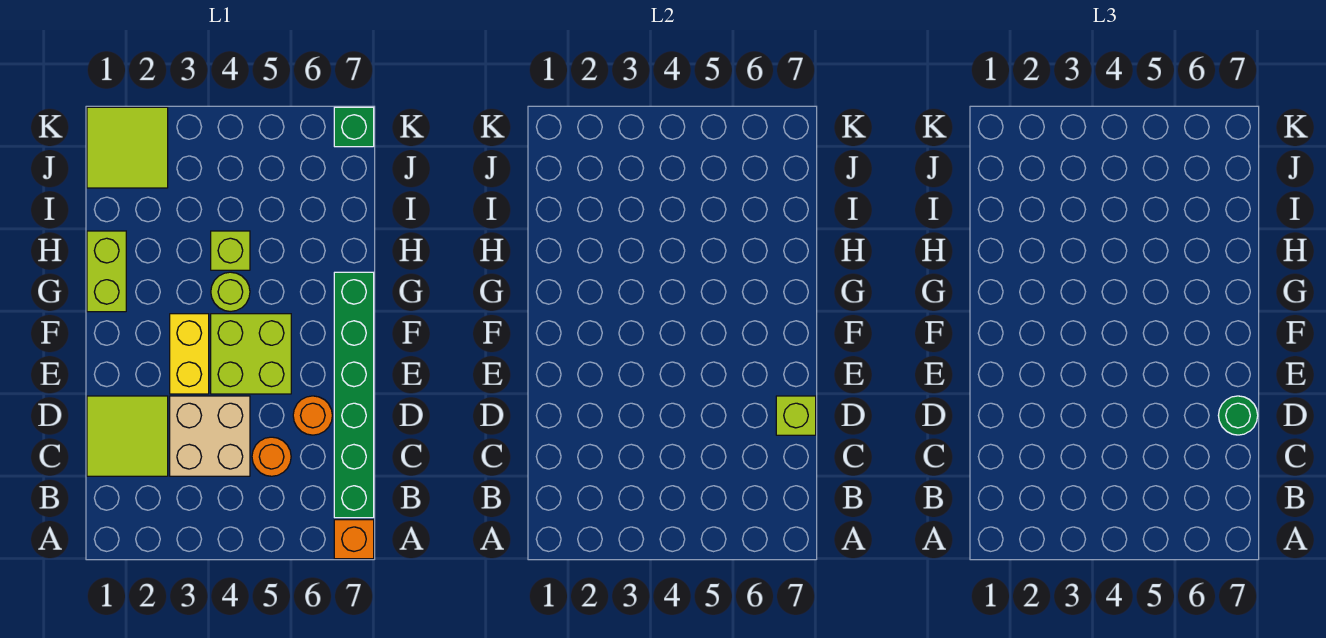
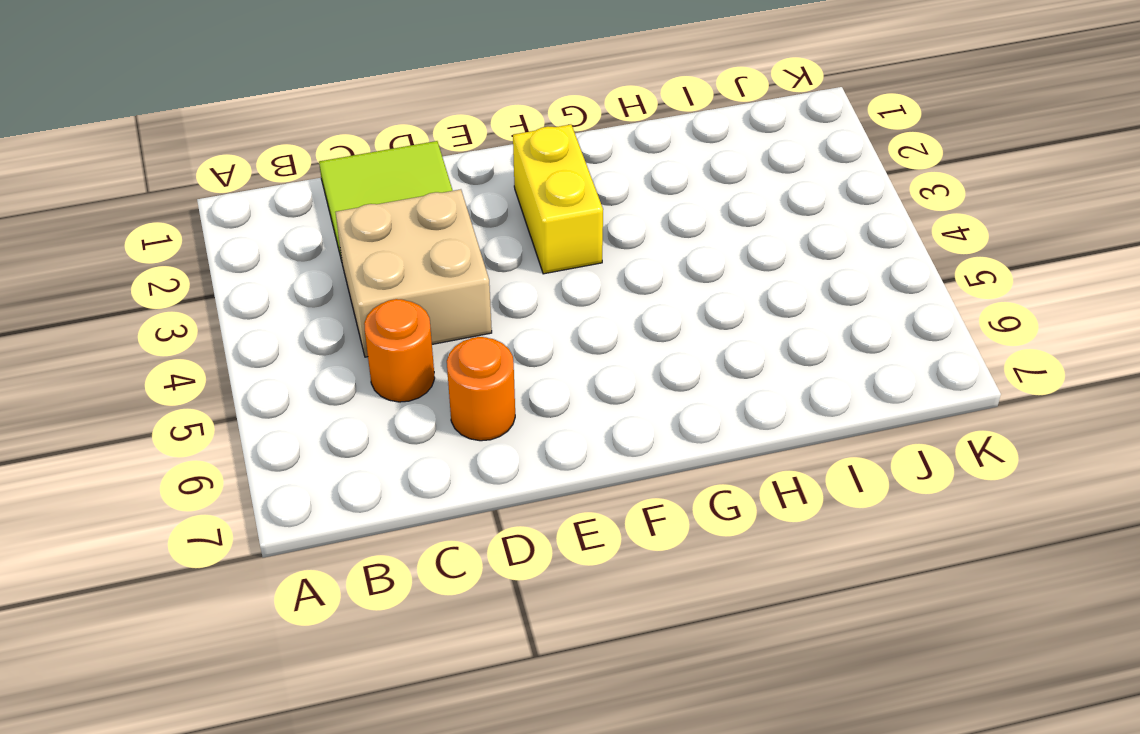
yellow brick F2:F3 level 1 -> yellow brick E3:F3 level 1
none -> orange brick A7 level 1
none -> green brick B7:G7 level 1
none -> lime brick E4:F5 level 1

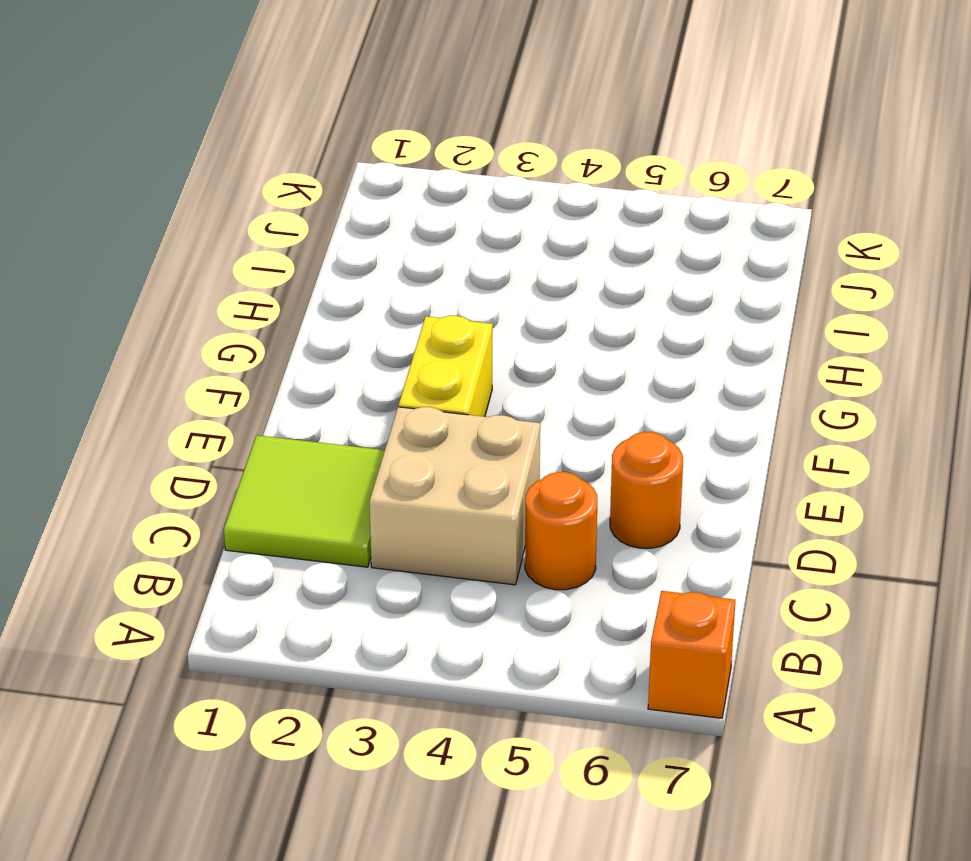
none -> green brick B7:G7 level 1
none -> lime brick E4:F5 level 1
none -> lime brick G1:H1 level 1

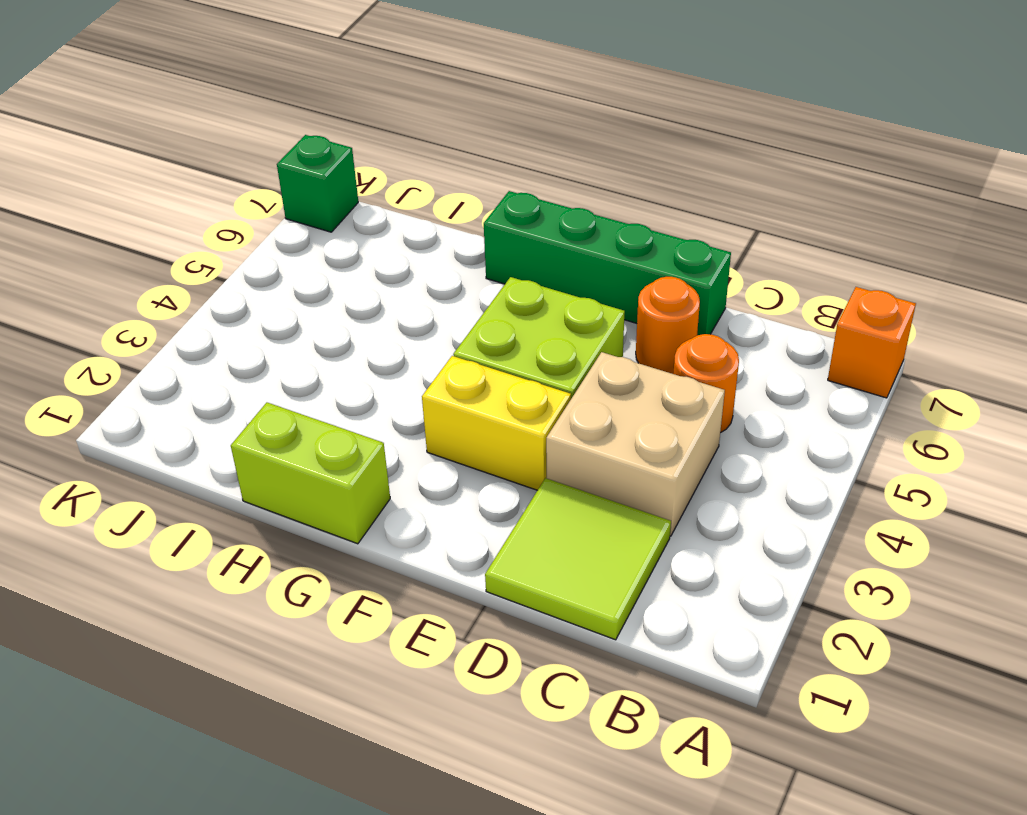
green brick D7:G7 level 1 -> green brick B7:G7 level 1
none -> lime round brick G4 level 1
none -> lime brick H4 level 1
none -> lime tile J1:K2 level 1

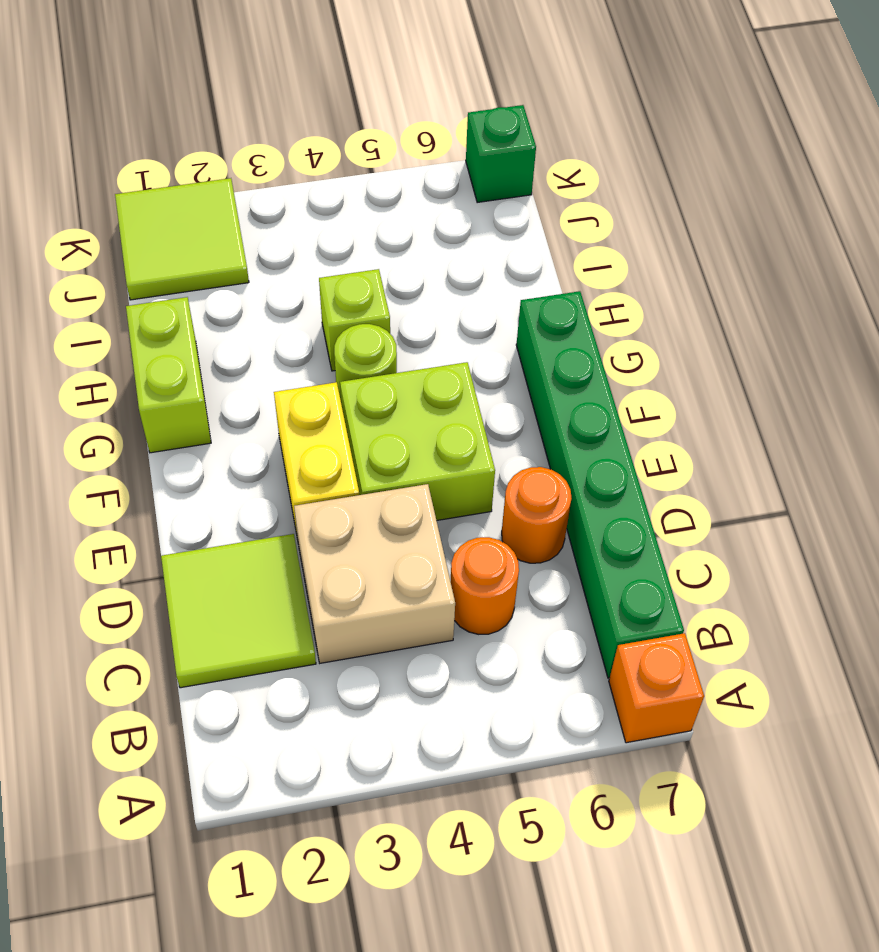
none -> lime brick D7 level 2
none -> green round brick D7 level 3

